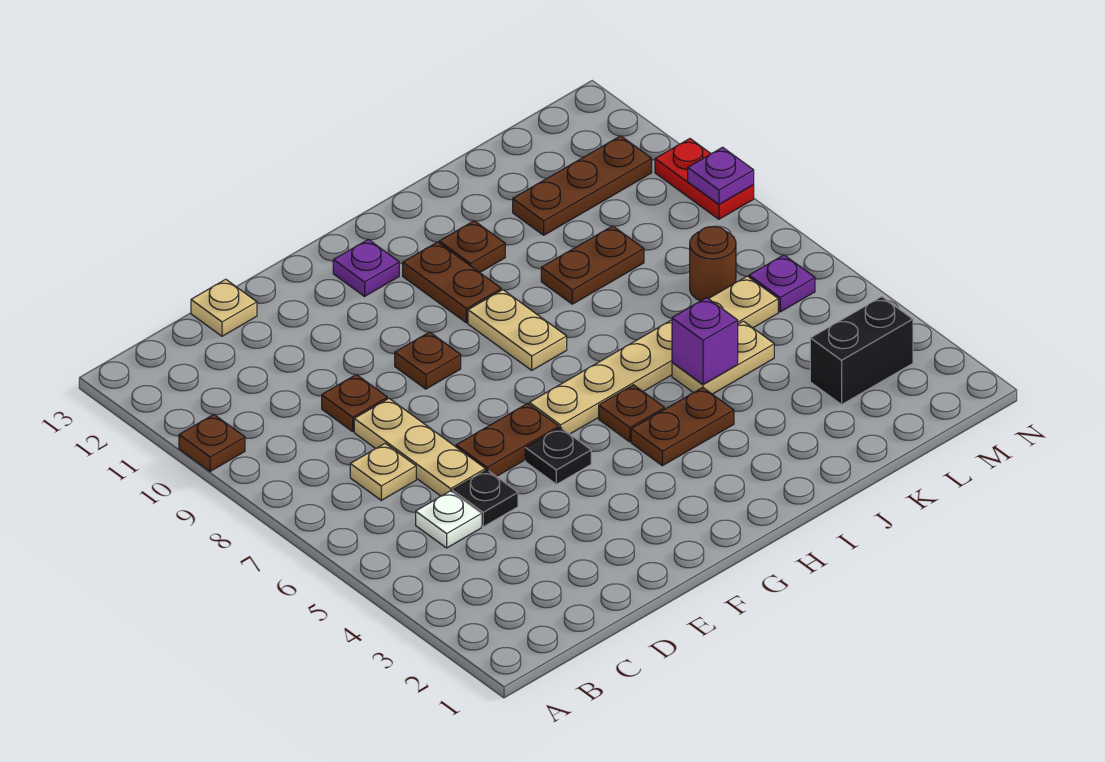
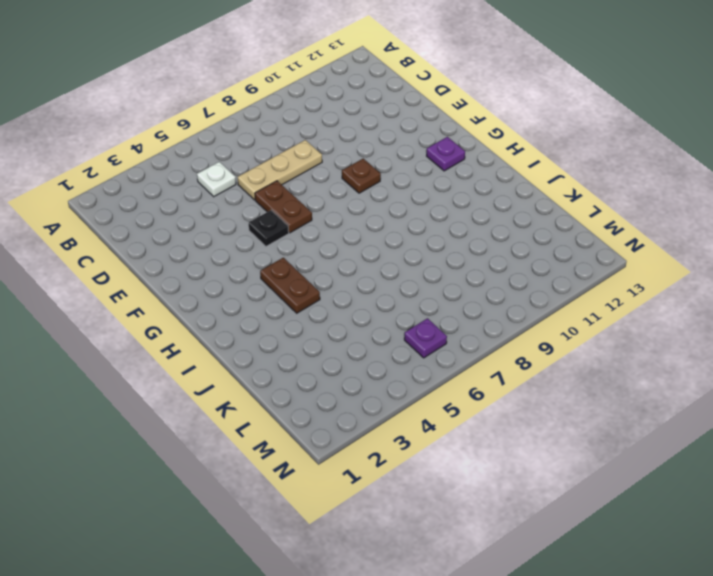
none -> brown plate A10 level 1
none -> tan plate C7 level 1
none -> black plate D5 level 1

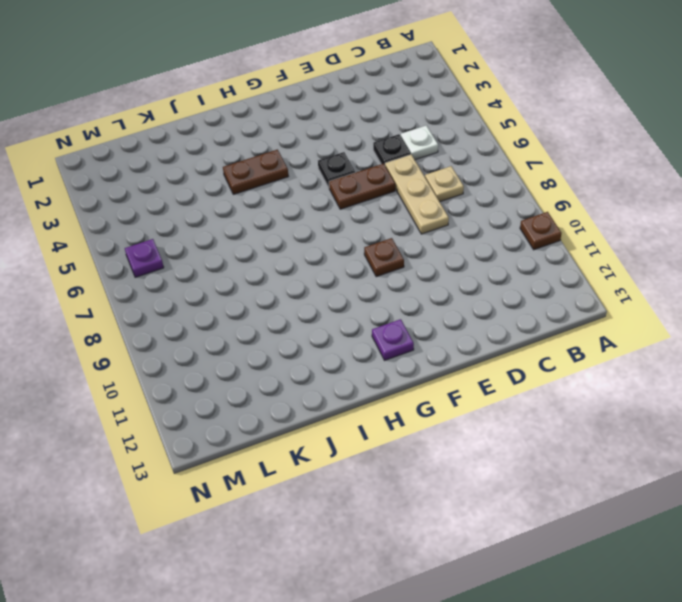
none -> brown plate D9 level 1
none -> tan plate D13 level 1
none -> tan plate G6:L6 level 1

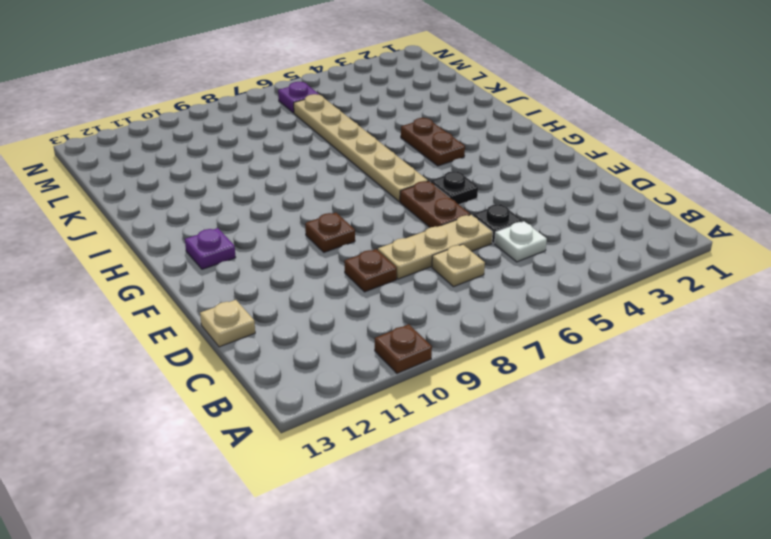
none -> brown plate H5 level 1
none -> tan plate H8:H9 level 1
none -> brown plate H10:H11 level 1

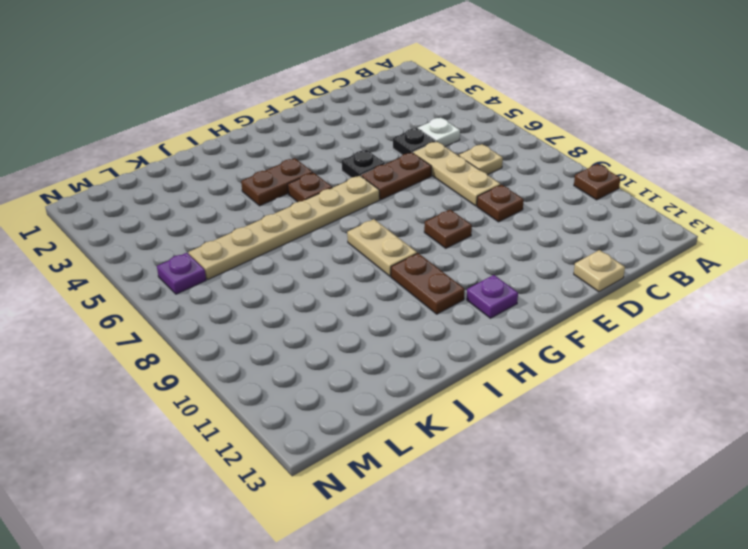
none -> brown plate I11 level 1
none -> tan plate J5:K5 level 1
none -> brown plate J9:K9 level 1

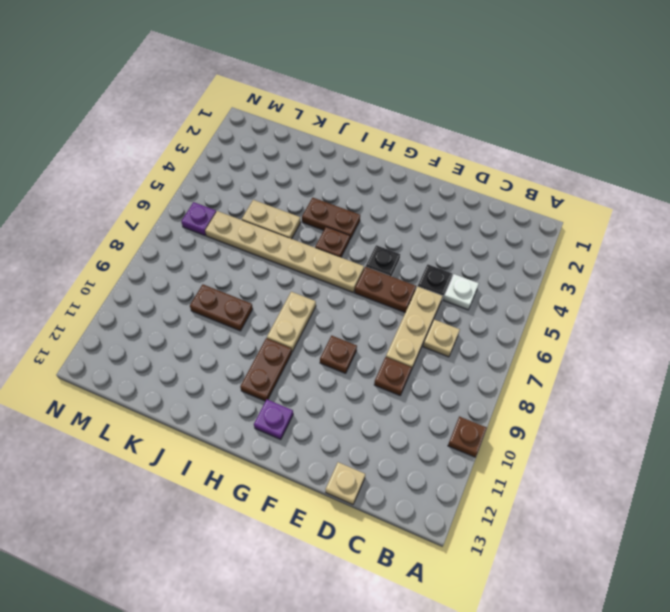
none -> brown plate I11 level 1
none -> brown plate K11:M11 level 1
none -> black brick L3:M3 level 1

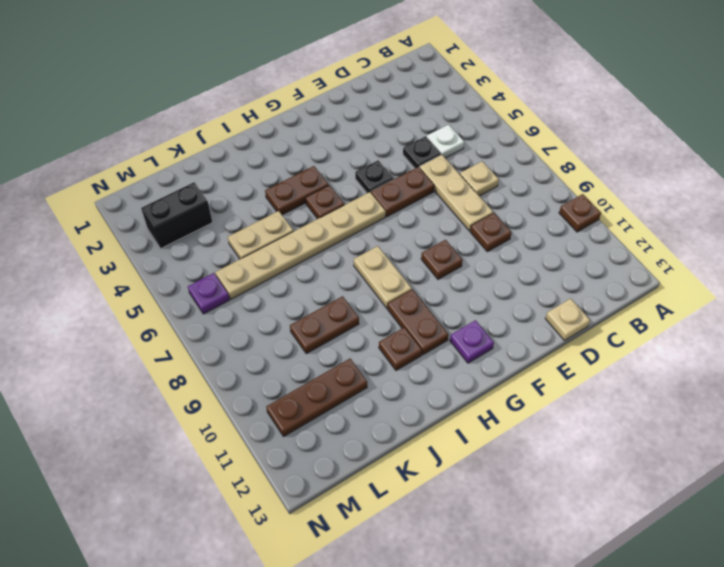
none -> brown round brick L7 level 1
none -> red plate N9:N10 level 1
none -> purple brick J5 level 2

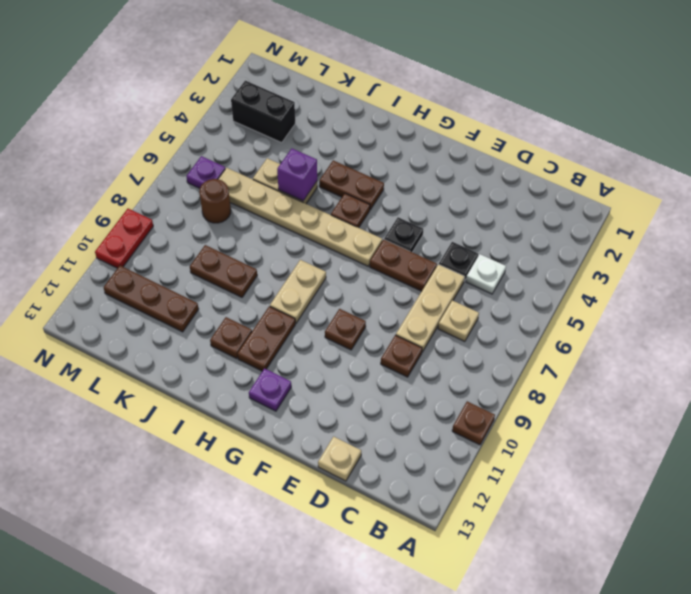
none -> purple plate N9 level 2

